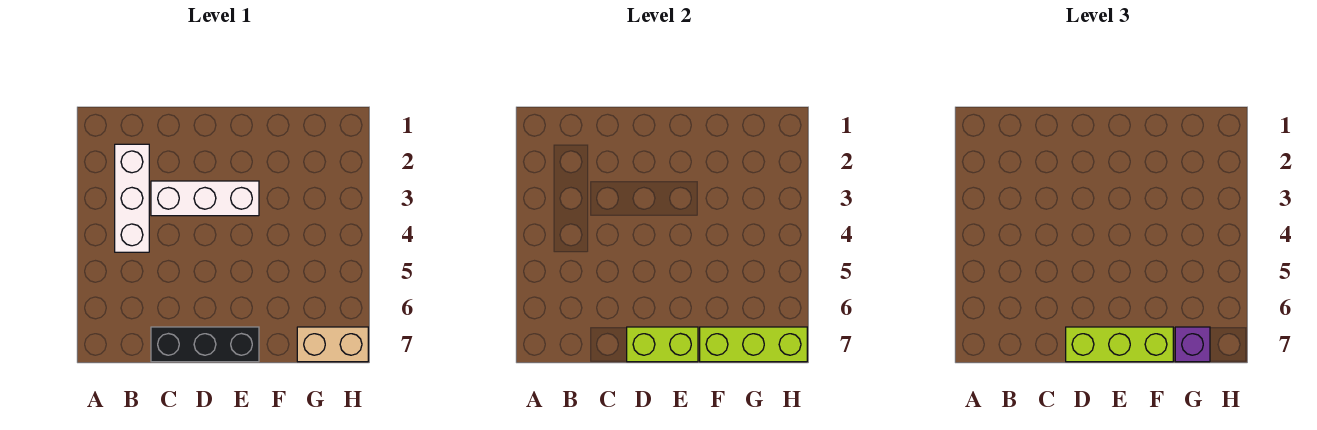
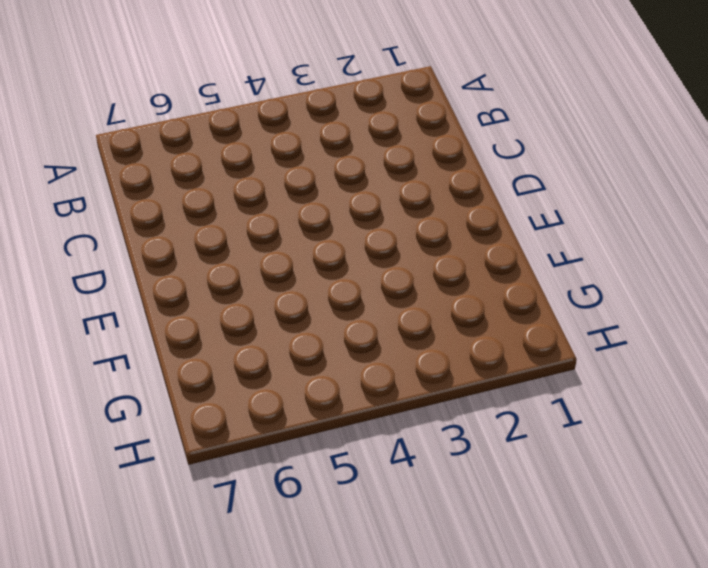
none -> white brick B2:B4 level 1
none -> white brick C3:E3 level 1

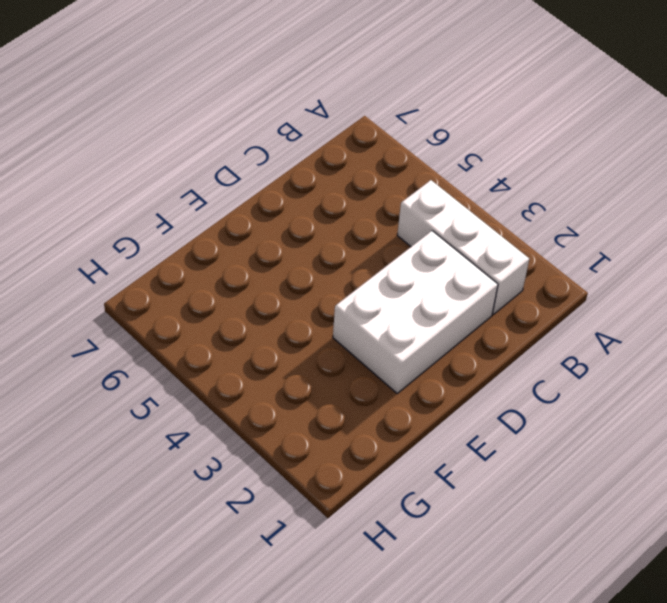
white brick C2:E3 level 1 -> white brick C3:E3 level 1
none -> black brick C7:E7 level 1
none -> tan brick G7:H7 level 1

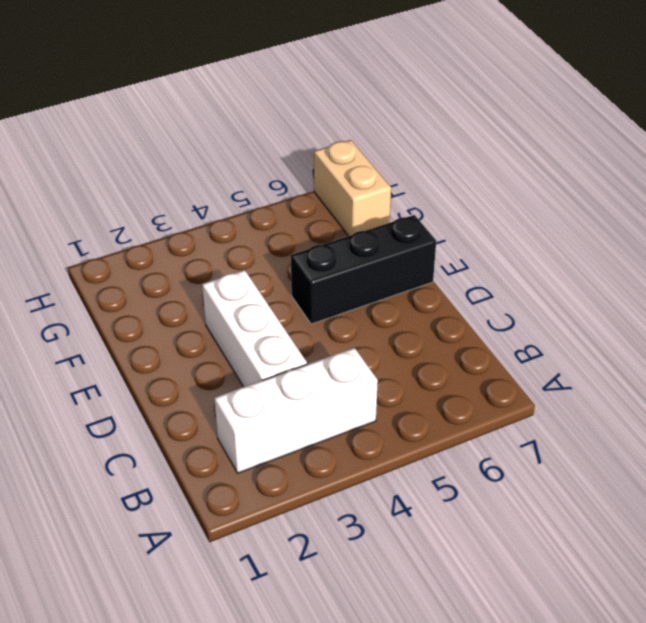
black brick E5:E7 level 1 -> black brick C7:E7 level 1
none -> lime brick D7:E7 level 2
none -> lime brick F7:H7 level 2

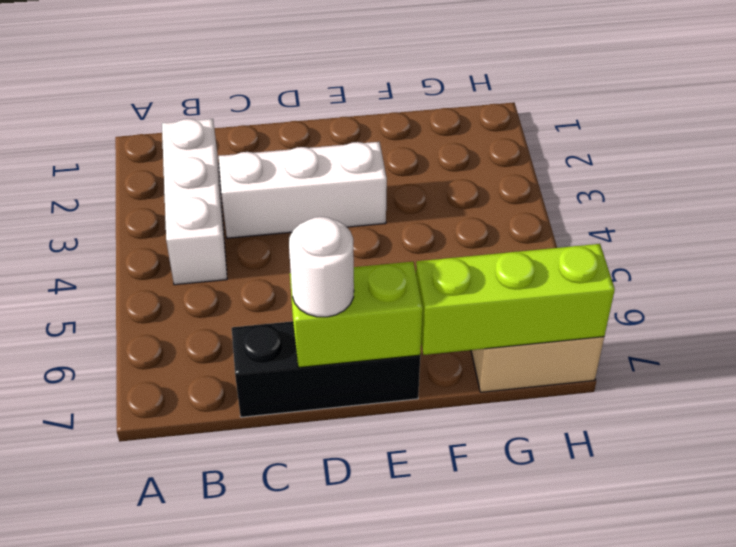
white round brick D7 level 3 -> lime brick D7:F7 level 3
none -> purple brick G7 level 3

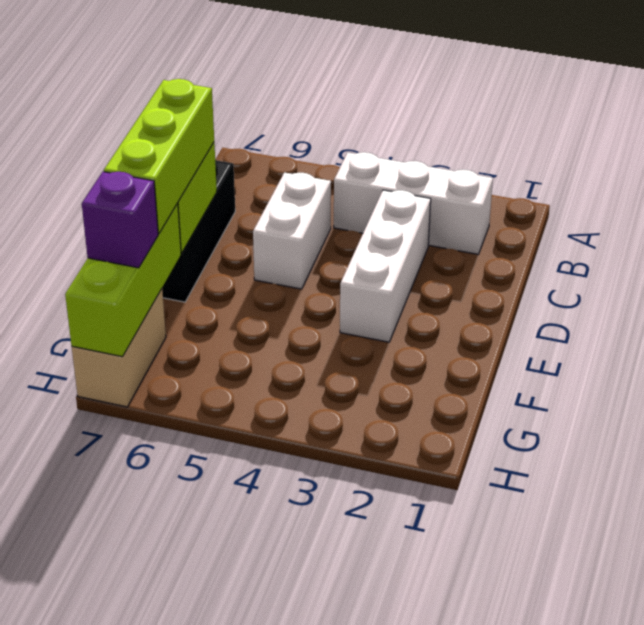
white brick C5:D5 level 1 -> none

